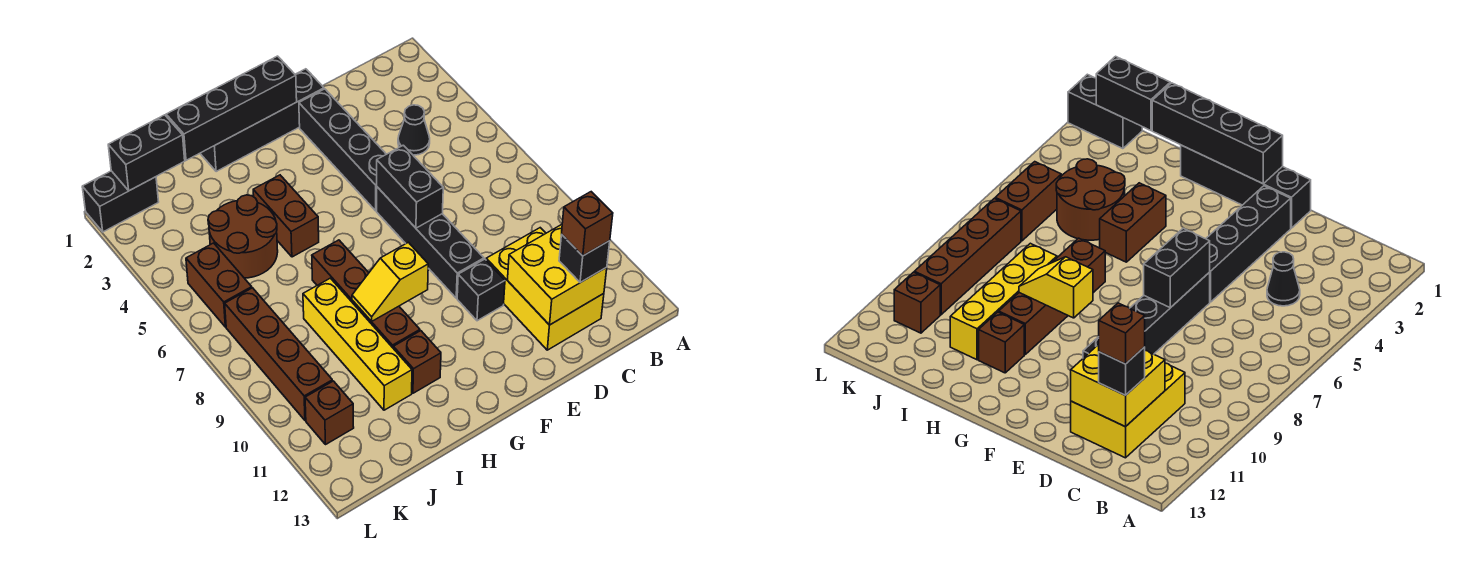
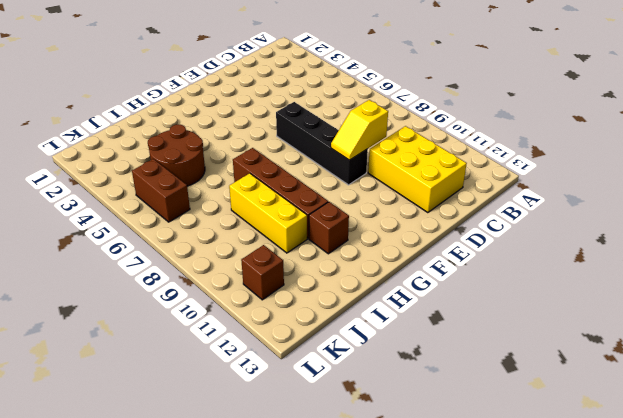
yellow slope D9:E9 level 2 top D -> yellow slope G9:H9 level 2 top G
yellow brick I8:I10 level 1 -> yellow brick I8:I11 level 1
none -> black cone C4 level 1
none -> black brick E1:H1 level 1
none -> black brick E2:E5 level 1

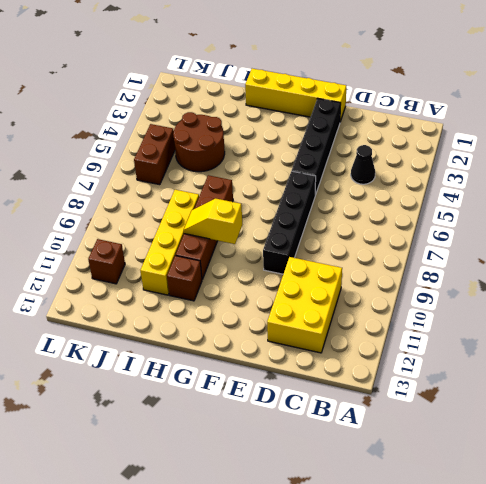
yellow brick E1:H1 level 1 -> black brick E1:H1 level 1
none -> black brick E10 level 1
none -> brown brick H4:H5 level 1
none -> black brick K1:L1 level 1

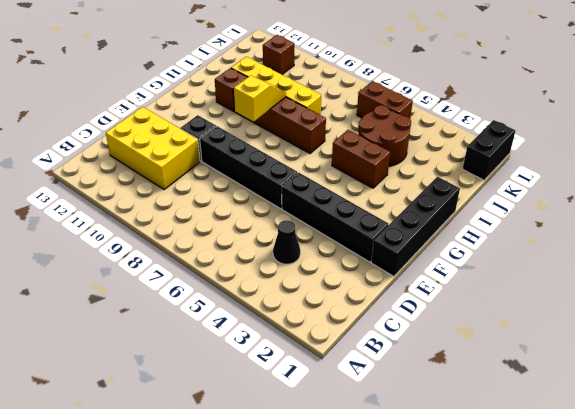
none -> brown brick K7:K10 level 1
none -> yellow brick C11:D12 level 2
none -> black brick E6:E7 level 2

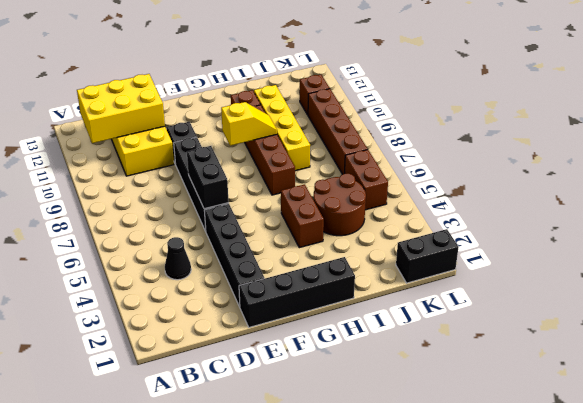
yellow brick B11:D12 level 2 -> yellow brick C11:D12 level 2
none -> black brick F1:I1 level 2
none -> black brick J1:K1 level 2
none -> black brick C12 level 3

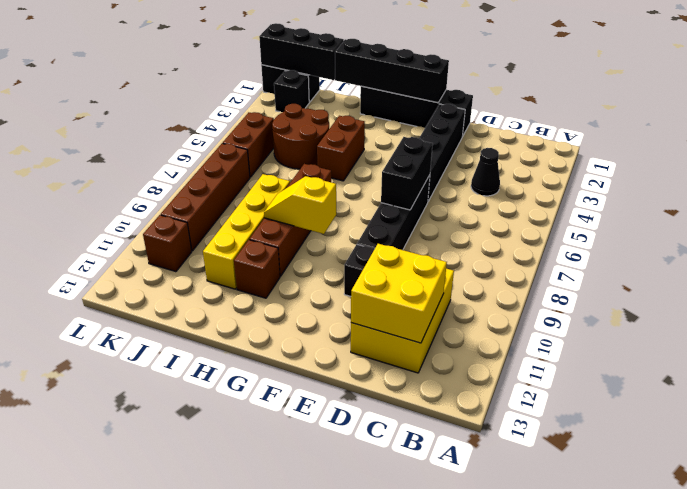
black brick J1:L1 level 2 -> black brick J1:K1 level 2
black brick K2 level 1 -> black brick C12 level 3
none -> brown brick C12 level 4

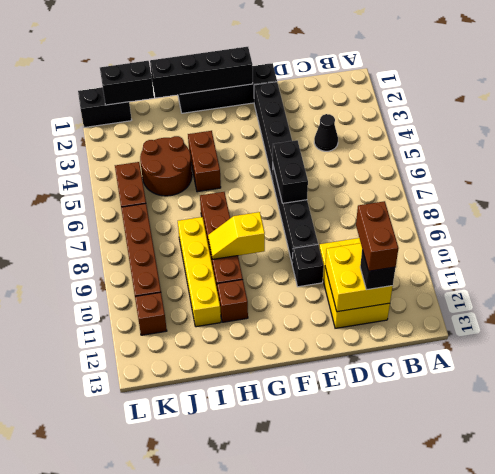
brown brick C11:C12 level 4 -> brown brick C12 level 4

